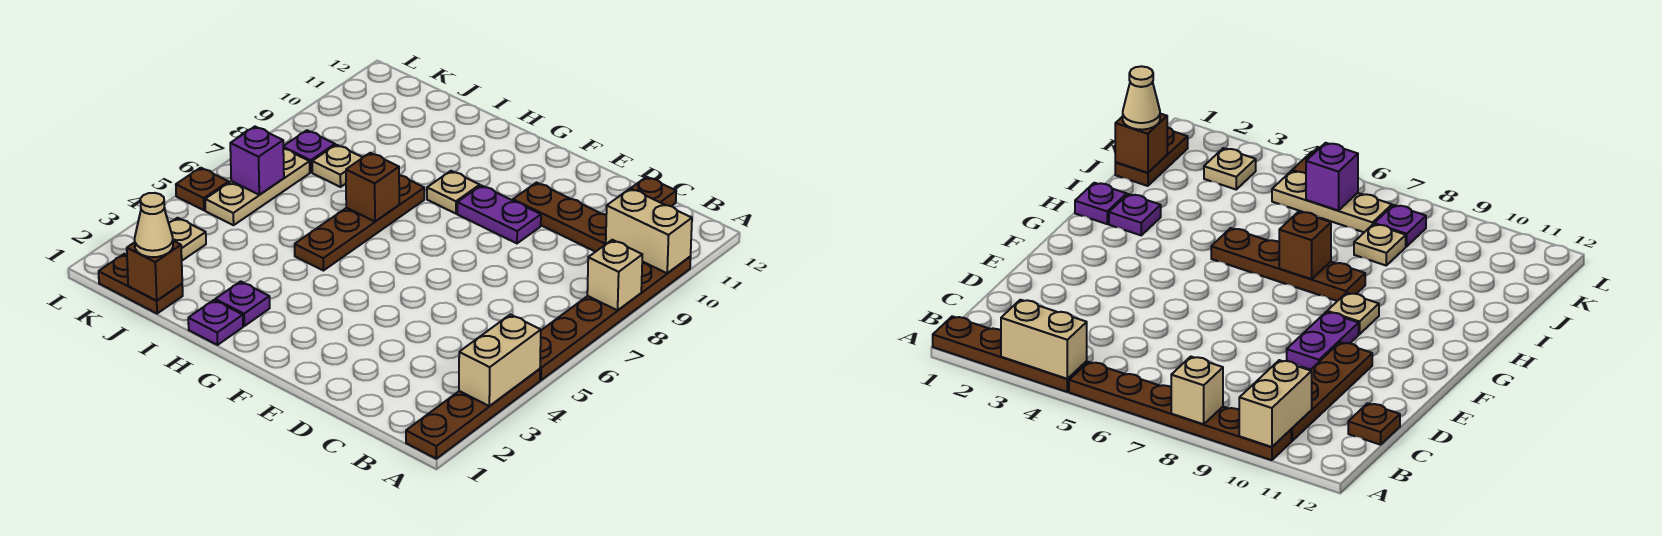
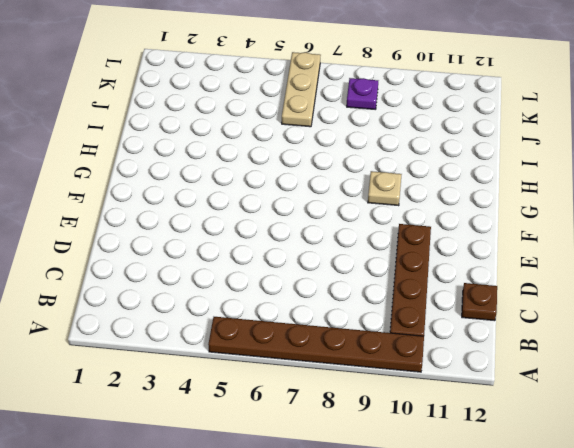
tan plate J6:L6 level 1 -> tan plate K5:K7 level 1
none -> brown plate A1:A4 level 1
none -> purple plate E9:F9 level 1
none -> purple plate H1 level 1

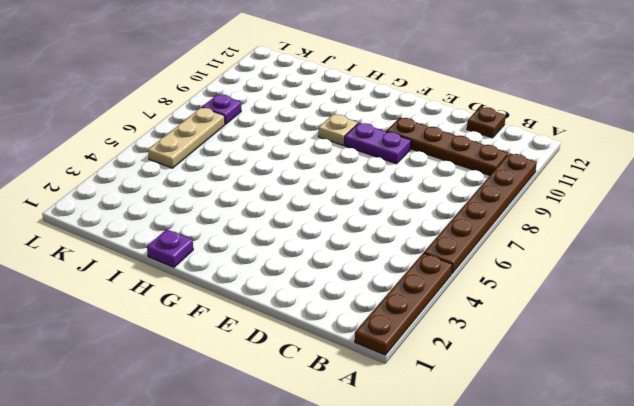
none -> purple plate H2 level 1
none -> brown plate H5:H8 level 1
none -> brown plate J1:K1 level 1

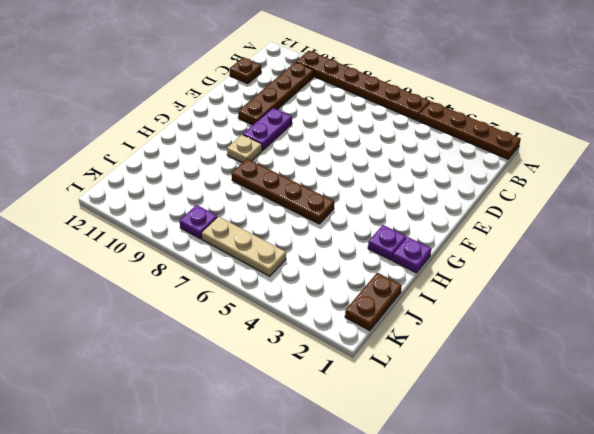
none -> tan plate J8 level 1
none -> tan plate K3 level 1
none -> brown plate L5 level 1

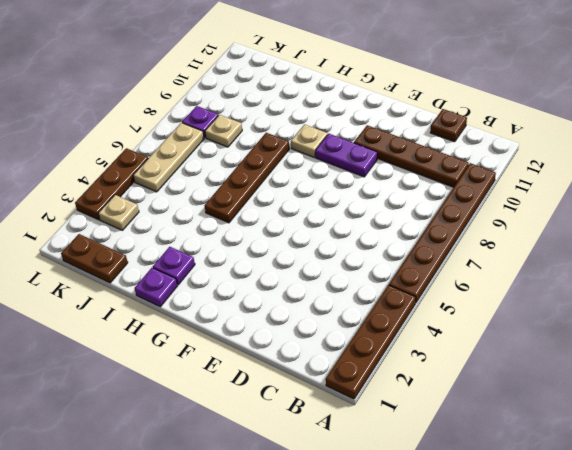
brown plate L3:L5 level 1 -> brown plate L5 level 1
none -> tan brick A3:A4 level 2
none -> tan brick A8 level 2
none -> tan brick A10:B10 level 2

